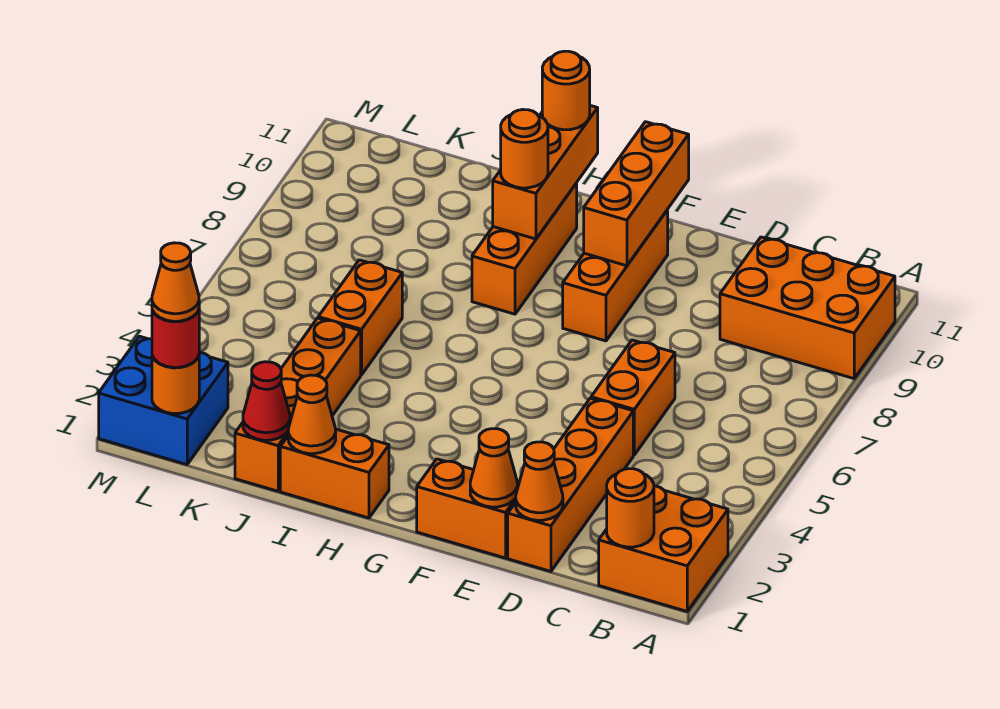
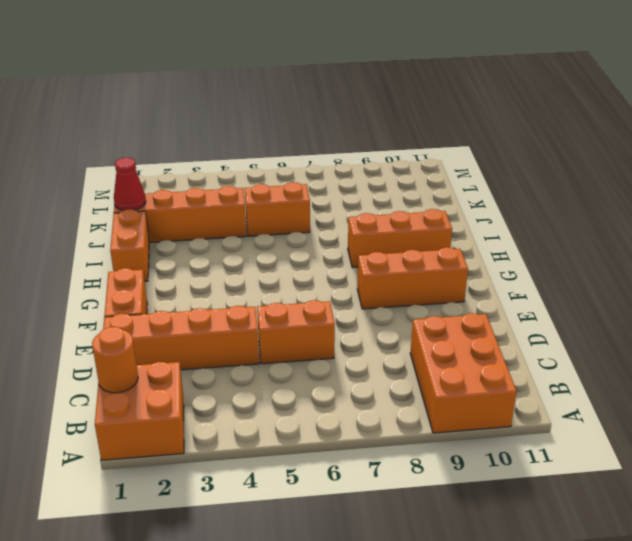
none -> blue brick L1:M2 level 1
none -> orange cone D1 level 2
none -> orange cone E1 level 2

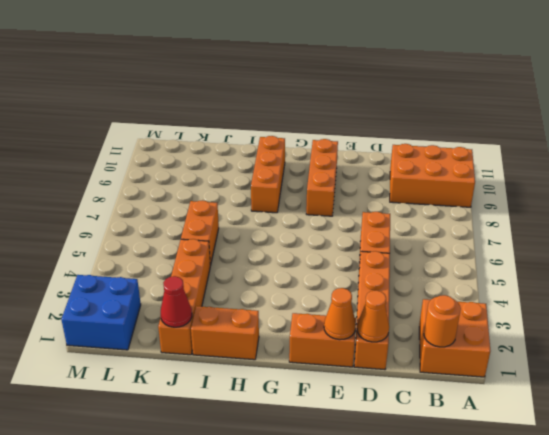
none -> orange brick F9:F11 level 2
none -> orange brick H9:H11 level 2
none -> orange cone I1 level 2

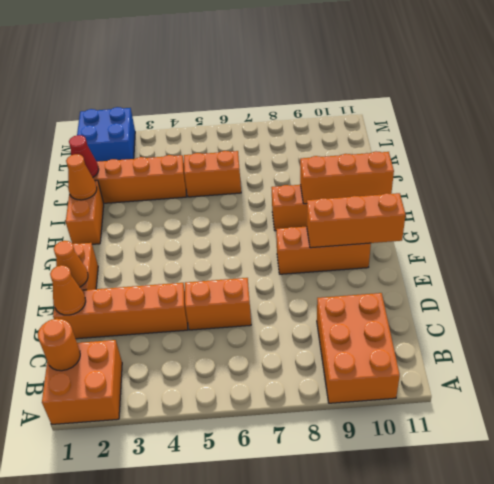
none -> orange round brick L1 level 2
none -> orange round brick H9 level 3
none -> orange round brick H11 level 3

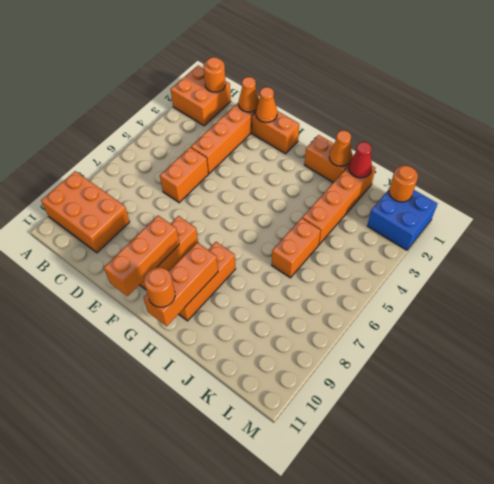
none -> orange round brick H9 level 3
none -> red round brick L1 level 3
none -> orange cone L1 level 4

